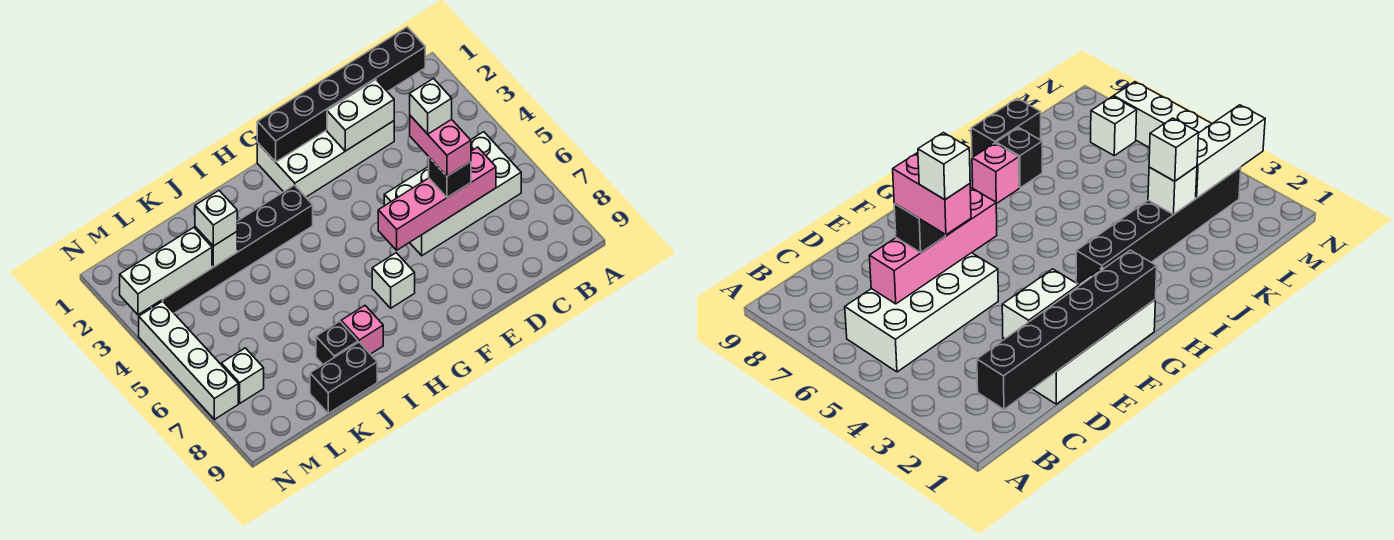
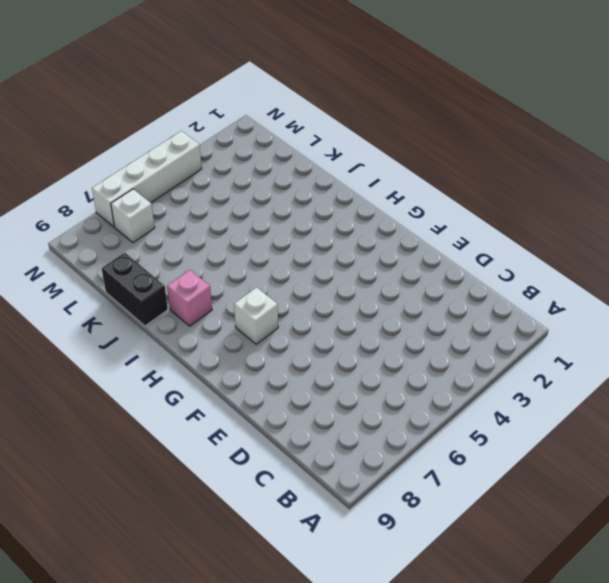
none -> white brick B5:E6 level 1
none -> white brick D1:G2 level 1
none -> black brick H3:M3 level 1

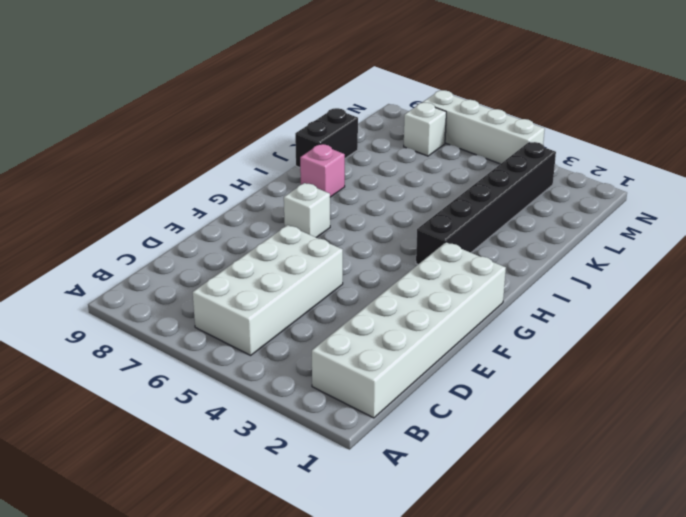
white brick B1:G2 level 1 -> white brick D1:G2 level 1
none -> black brick J8 level 1
none -> black brick B1:G1 level 2
none -> pink brick C6:F6 level 2

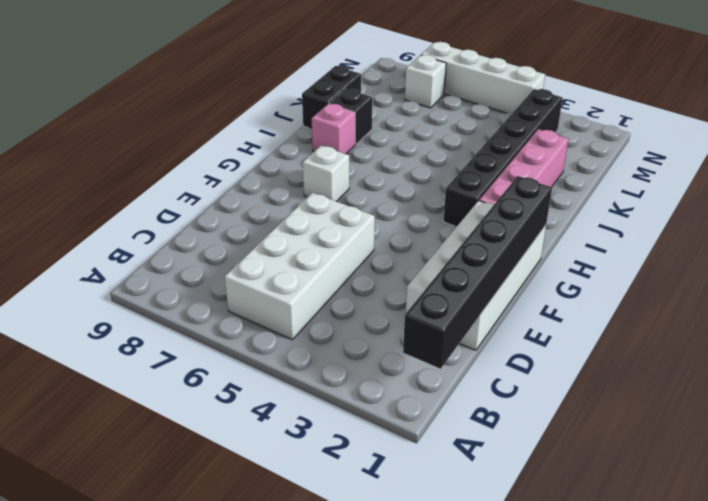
pink brick H2:K2 level 1 -> pink brick C6:F6 level 2
none -> white brick D2:E2 level 2
none -> white brick K3 level 2
none -> white brick L3:N3 level 2

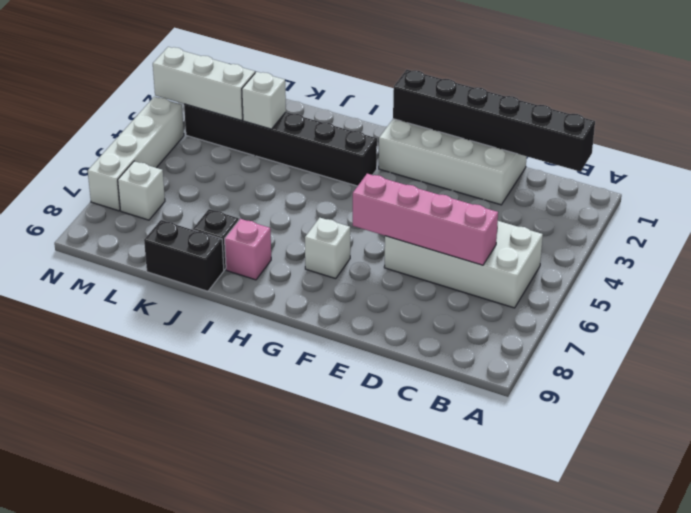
none -> white brick D2:E2 level 2
none -> black brick D6 level 3
none -> white brick K3 level 3

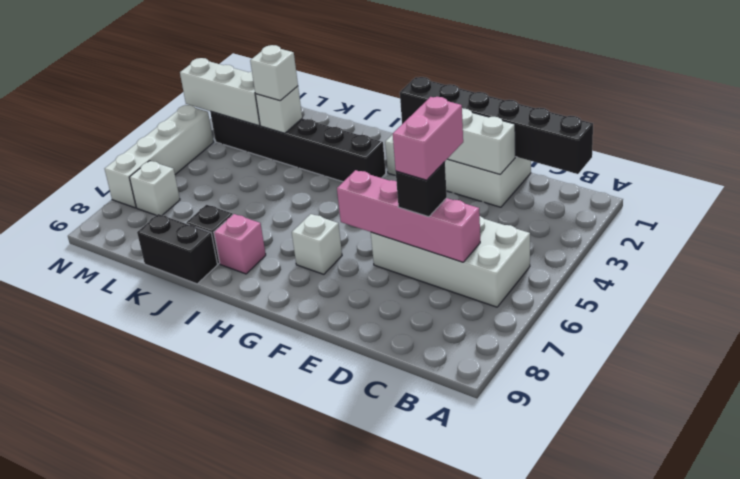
none -> white brick D5 level 5

